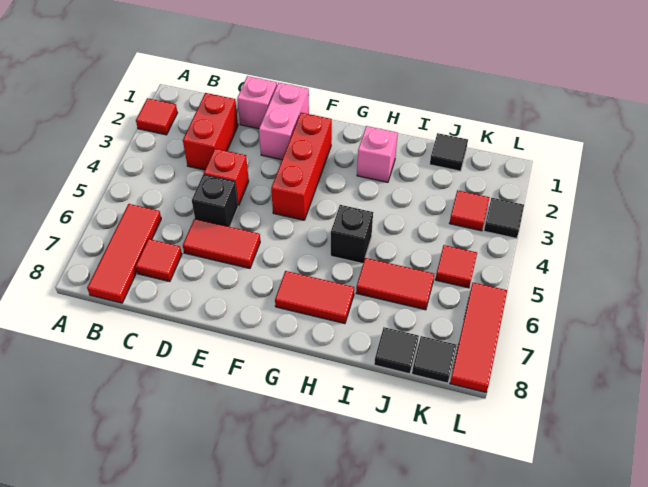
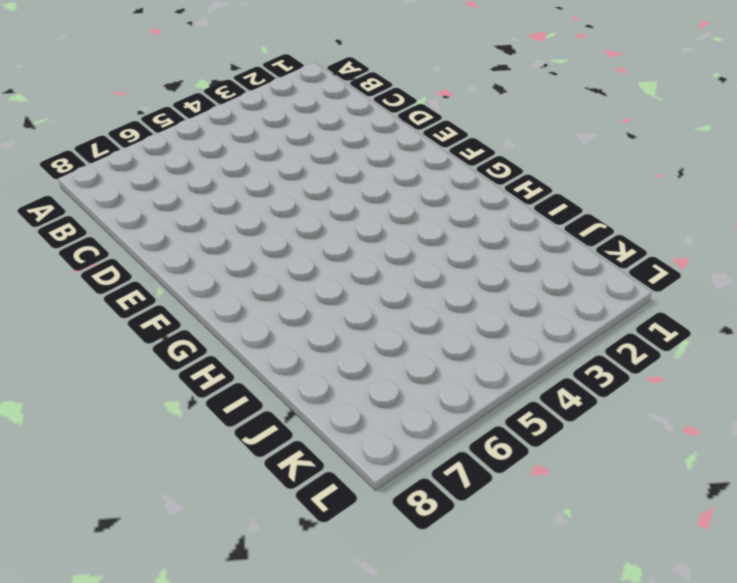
none -> red tile A2 level 1
none -> red tile B6:B8 level 1
none -> red brick C2:C3 level 1

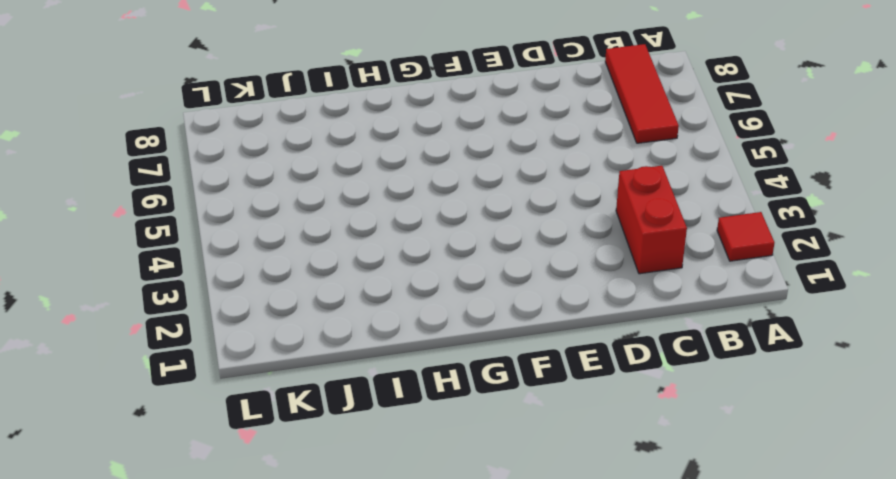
none -> red tile C7 level 1
none -> pink brick D1 level 1
none -> red brick D4 level 1

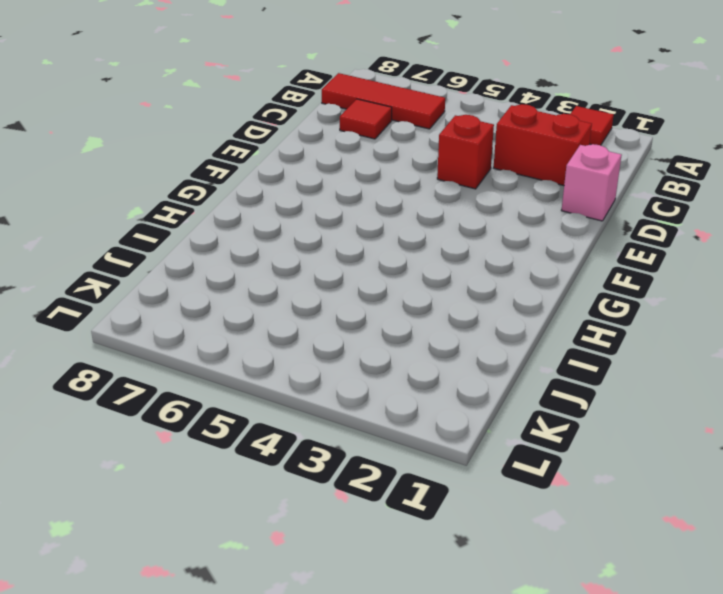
none -> black brick D5 level 1
none -> red tile D6:E6 level 1
none -> pink brick E1:E2 level 1

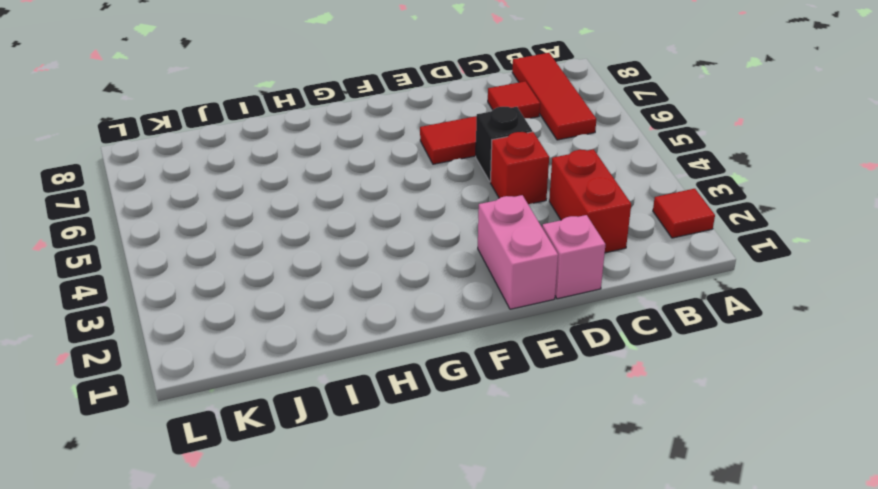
none -> red brick F2:F4 level 1
none -> red tile G7:H7 level 1
none -> pink brick H2 level 1

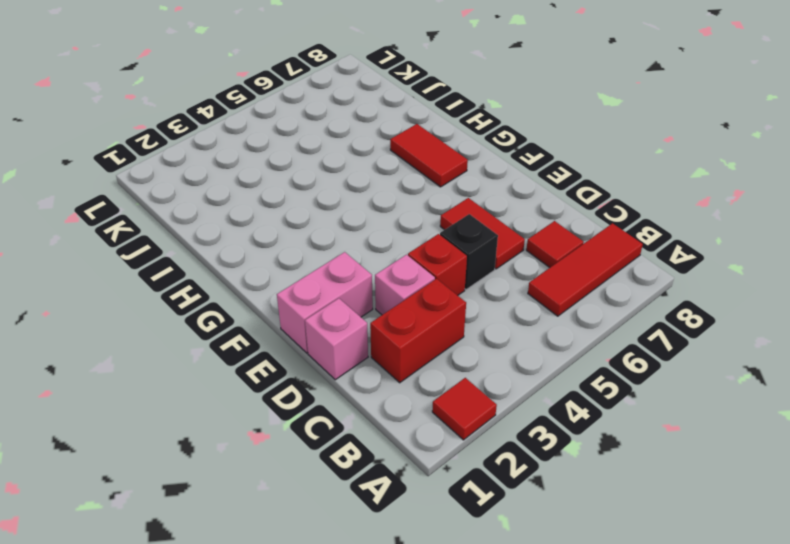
pink brick D3 level 1 -> pink brick H2 level 1
none -> red brick F2:F4 level 1
none -> black brick H5 level 1
none -> red tile I6:J6 level 1

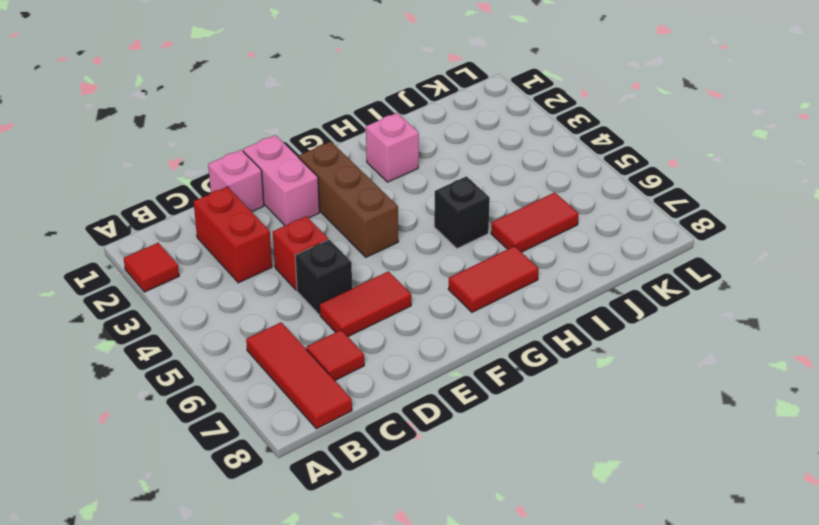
brown brick F2:F4 level 1 -> red brick F2:F4 level 1
none -> black tile J1 level 1
none -> black tile J8 level 1
none -> red tile K3 level 1

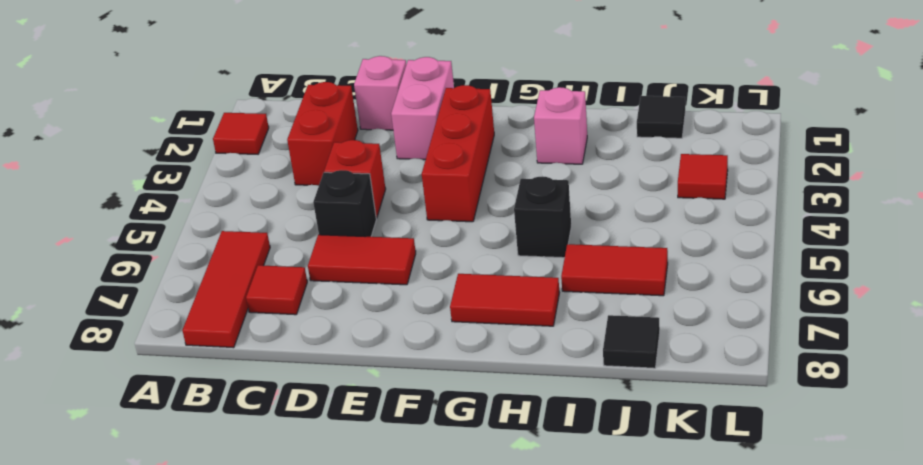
none -> red tile K5 level 1
none -> black tile K8 level 1
none -> black tile L3 level 1

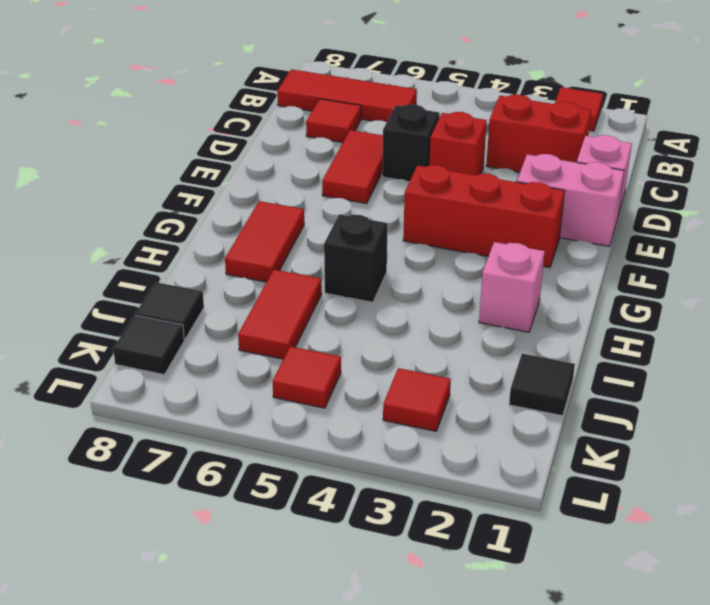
none -> black tile L3 level 1
none -> red tile L6:L8 level 1

